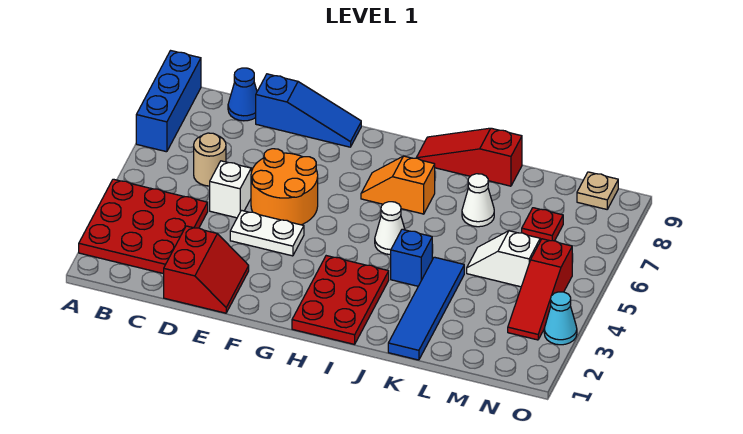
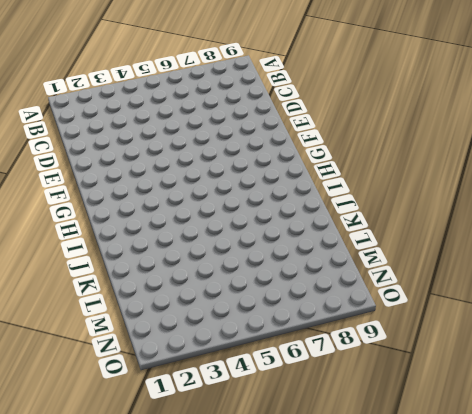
none -> red plate A2:C4 level 1
none -> blue brick A7:A9 level 1
none -> tan round brick C6 level 1

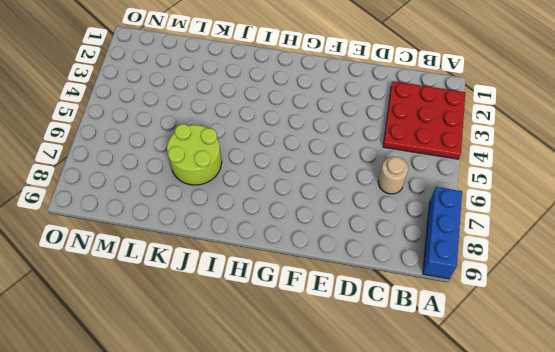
lime round brick J6:K7 level 1 -> white cone K7 level 1
none -> blue cone C9 level 1
none -> red slope D1:E2 level 1 top D
none -> white brick D5 level 1

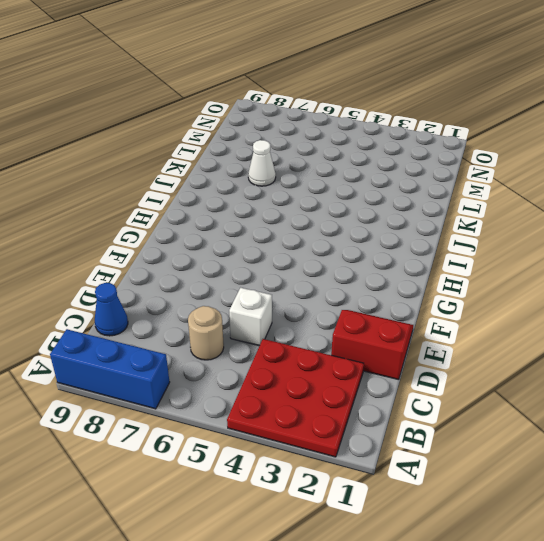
none -> blue slope D9:F9 level 1 top D
none -> white plate E4:F4 level 1
none -> orange round brick E5:F6 level 1

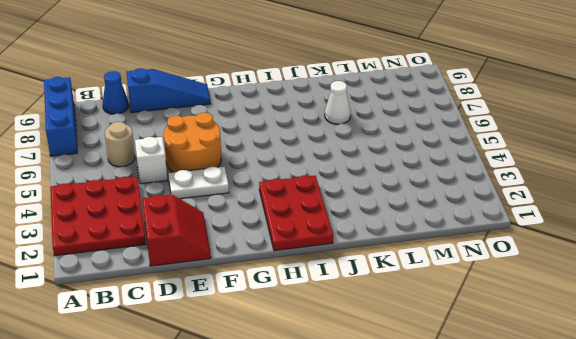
none -> orange slope H7:I7 level 1 top I
none -> white cone I5 level 1
none -> red slope I9:K9 level 1 top K

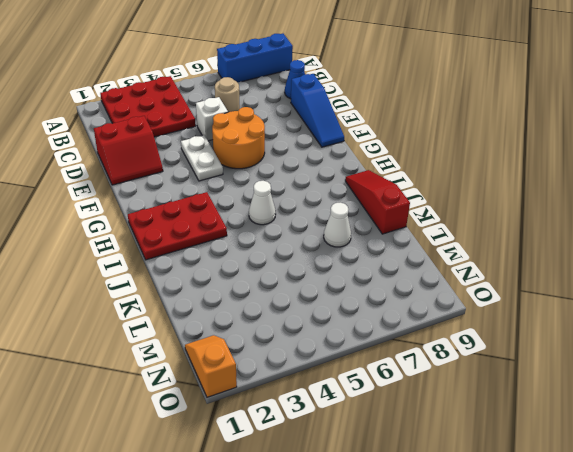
orange slope N1:O1 level 1 top O -> orange slope H7:I7 level 1 top I
none -> blue brick J4 level 1
none -> blue tile K1:K4 level 1
none -> white slope L5:M5 level 1 top M

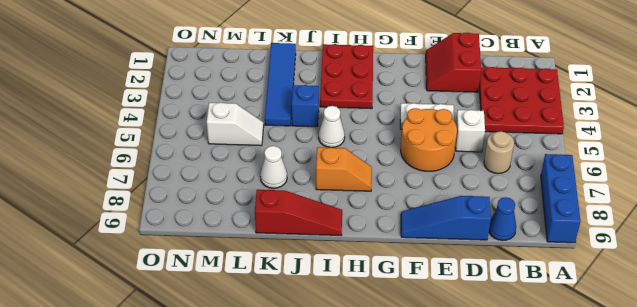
none -> red plate M7 level 1
none -> red slope N3:N5 level 1 top 5
none -> tan plate N9 level 1

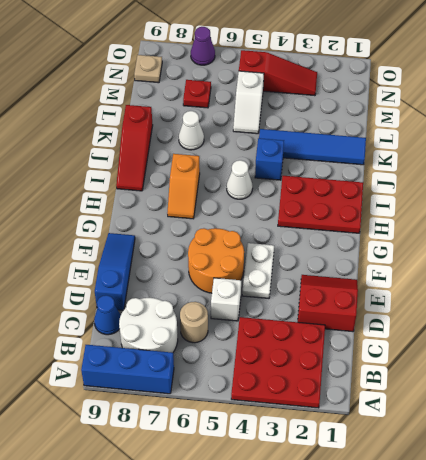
white round brick B7:C8 level 1 -> none
purple cone O7 level 1 -> none
none -> cyan cone O3 level 1

